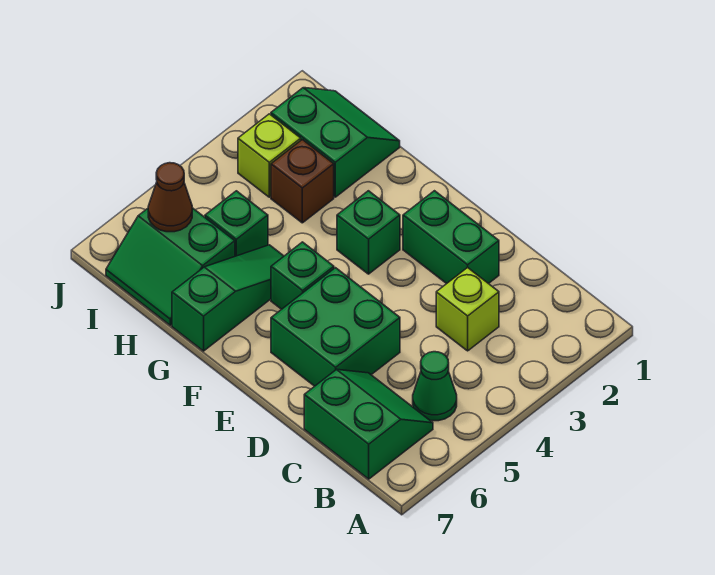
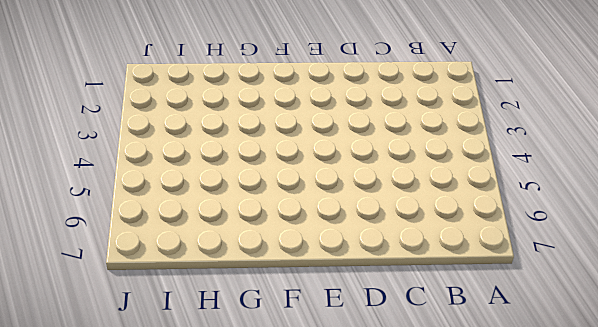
none -> green cone B5 level 1
none -> green slope B6:C7 level 1 top 7
none -> lime brick C3 level 1

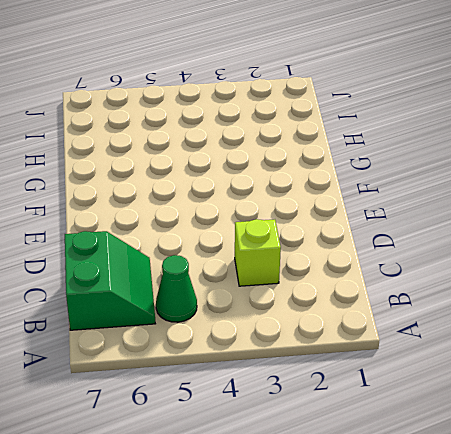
none -> green brick D2:E2 level 1
none -> green brick D5:E6 level 1
none -> green brick F3 level 1

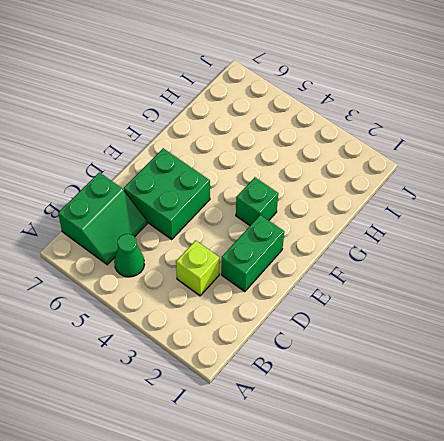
none -> green brick F5 level 1
none -> green slope G5:G7 level 1 top 7
none -> green slope H1:I2 level 1 top 2

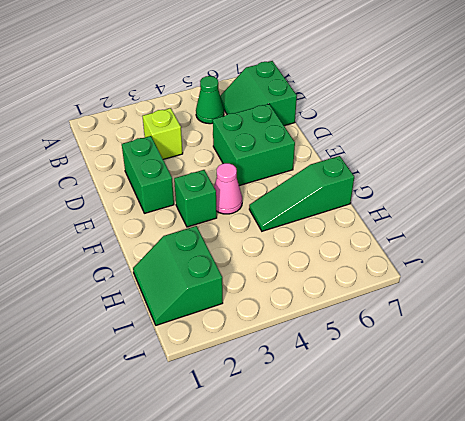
pink cone F4 level 1 -> none
none -> green brick F5 level 1
none -> brown brick H3 level 1
none -> green brick H5 level 1

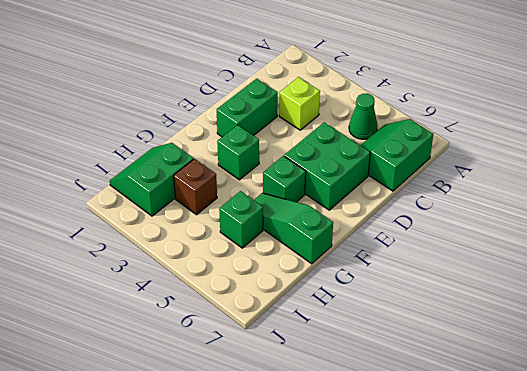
none -> green slope H6:I7 level 1 top 6
none -> lime brick I3 level 1
none -> brown cone I6 level 2

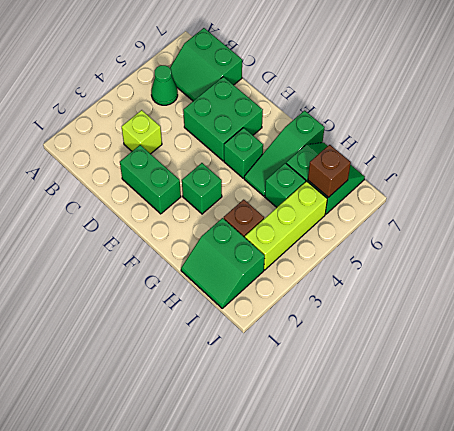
lime brick I3:I5 level 1 -> lime brick I3 level 1
brown brick I6 level 2 -> brown cone I6 level 2

